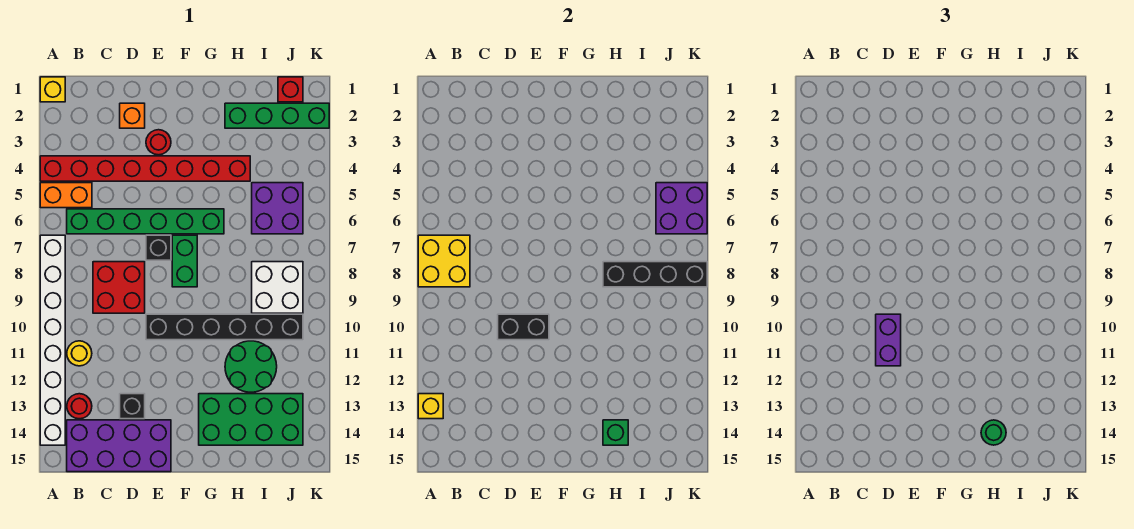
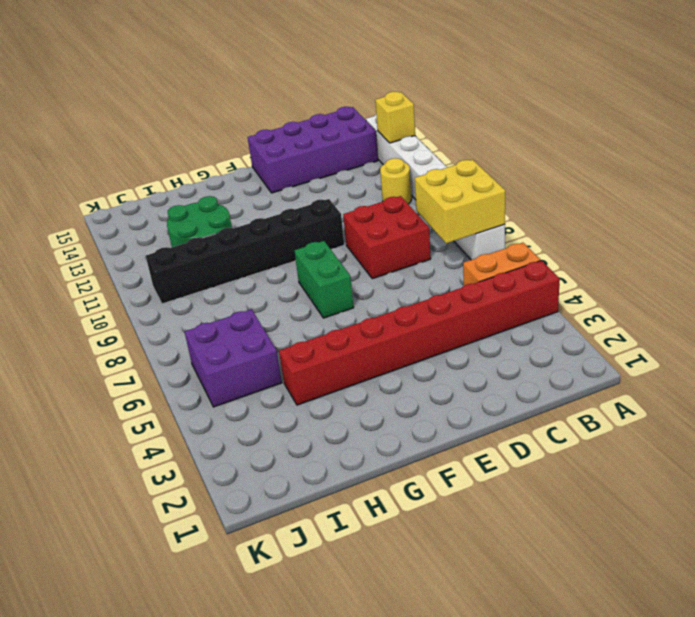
none -> yellow brick A1 level 1
none -> green brick B6:G6 level 1
none -> red round brick B13 level 1

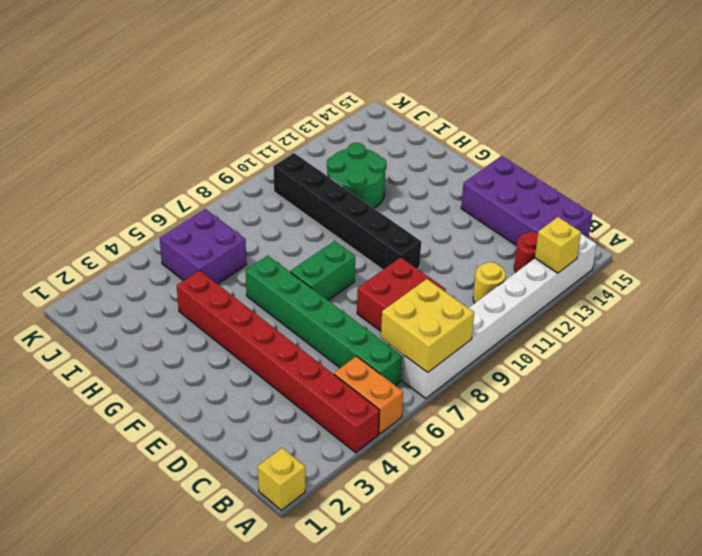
none -> orange brick D2 level 1
none -> black brick D13 level 1
none -> red round brick E3 level 1

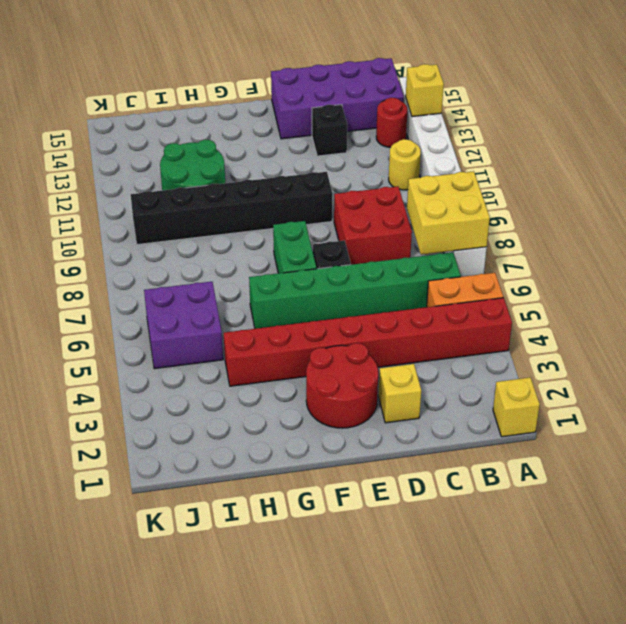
yellow brick D2 level 1 -> orange brick D2 level 1
red round brick E2:F3 level 1 -> red round brick E3 level 1
none -> green brick G13:J14 level 1
none -> green brick H2:K2 level 1
none -> white brick I8:J9 level 1

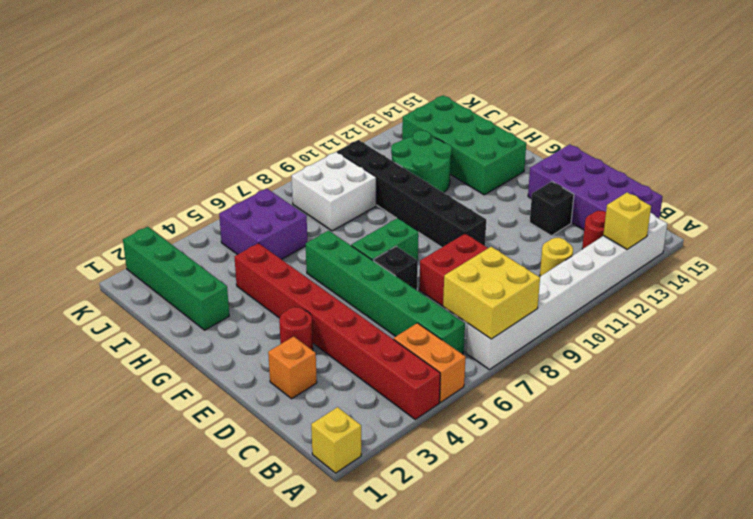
none -> red brick J1 level 1
none -> black brick D10:E10 level 2
none -> black brick H8:K8 level 2

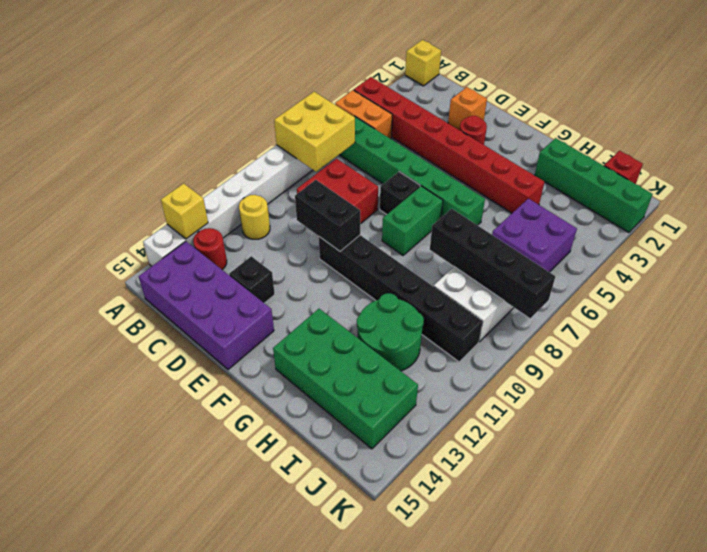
none -> green brick H14 level 2
none -> purple brick J5:K6 level 2
none -> purple brick D10:D11 level 3

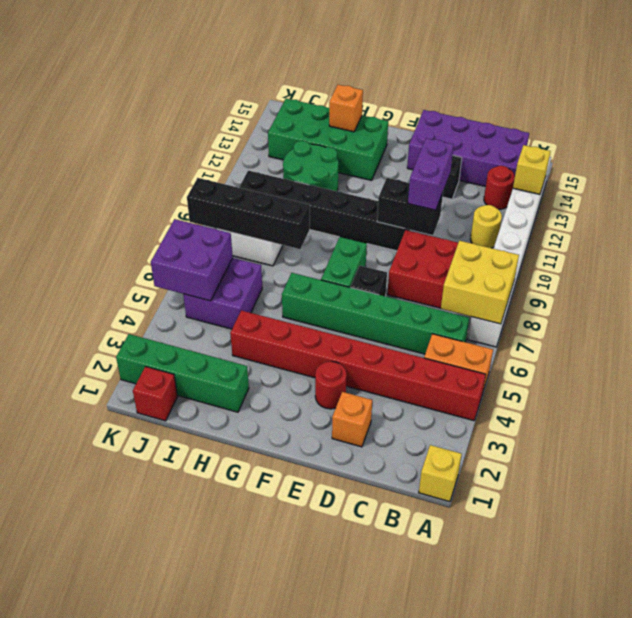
orange brick H14 level 2 -> green brick H14 level 2
none -> green round brick H14 level 3

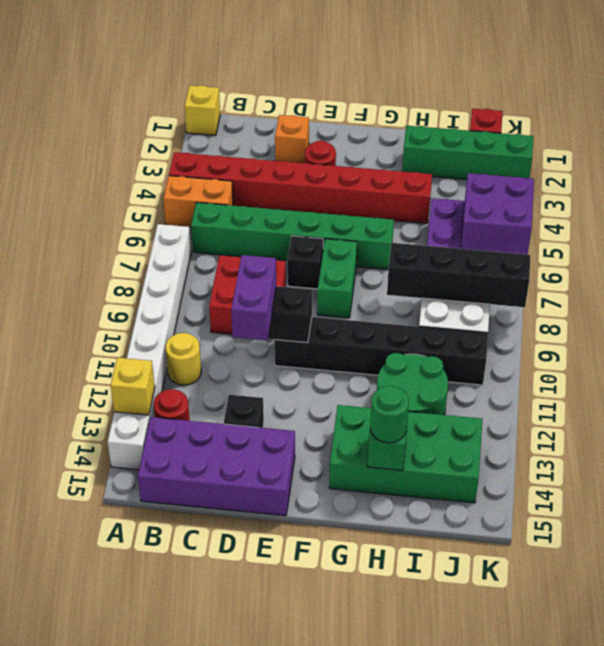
none -> yellow brick A7:B8 level 2

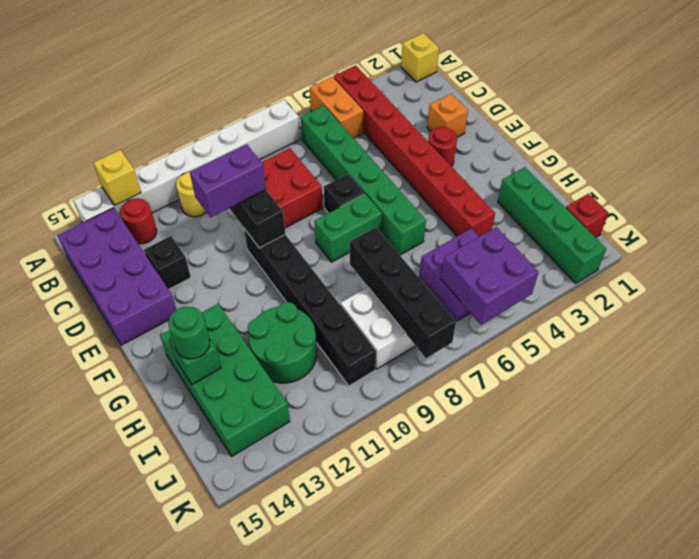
none -> yellow brick A7:B8 level 2

